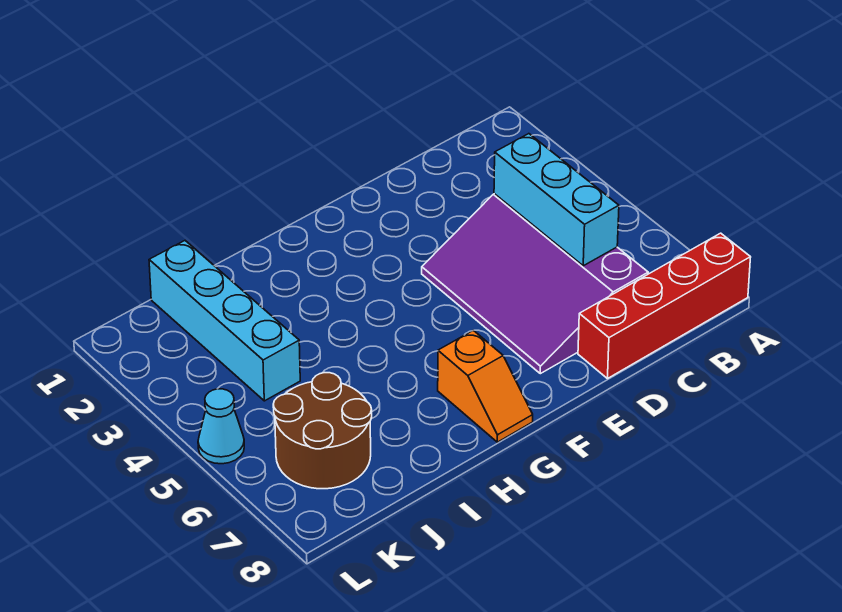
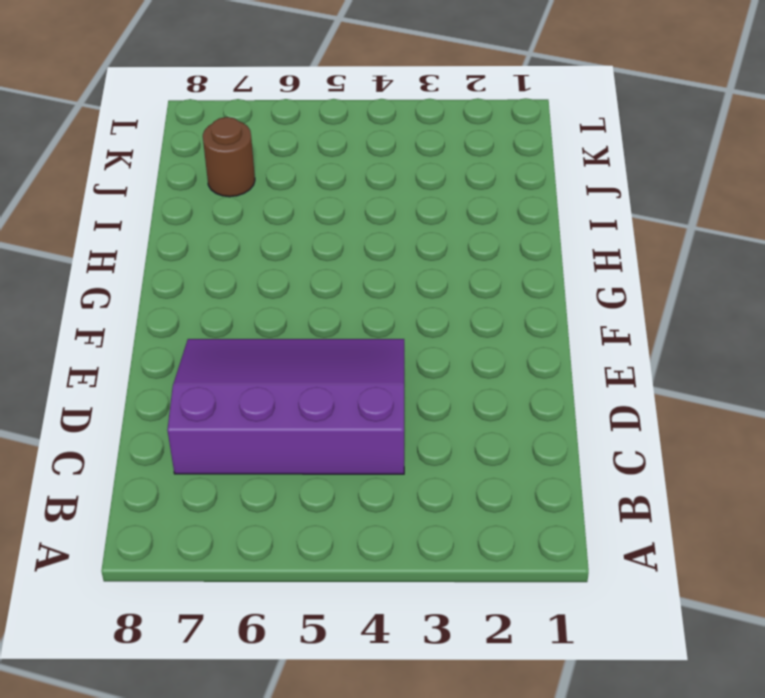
brown round brick J7 level 1 -> brown round brick J6:K7 level 1
none -> red brick A8:D8 level 1
none -> orange slope G7:G8 level 1 top 7

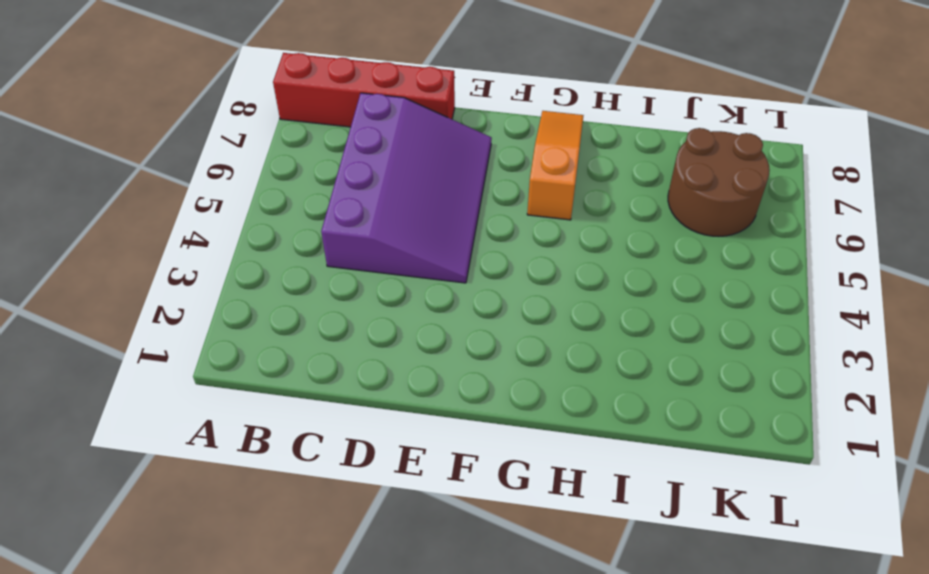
orange slope G6:G8 level 1 top 6 -> orange slope G7:G8 level 1 top 7
none -> cyan brick J1:J4 level 1
none -> cyan cone L5 level 1

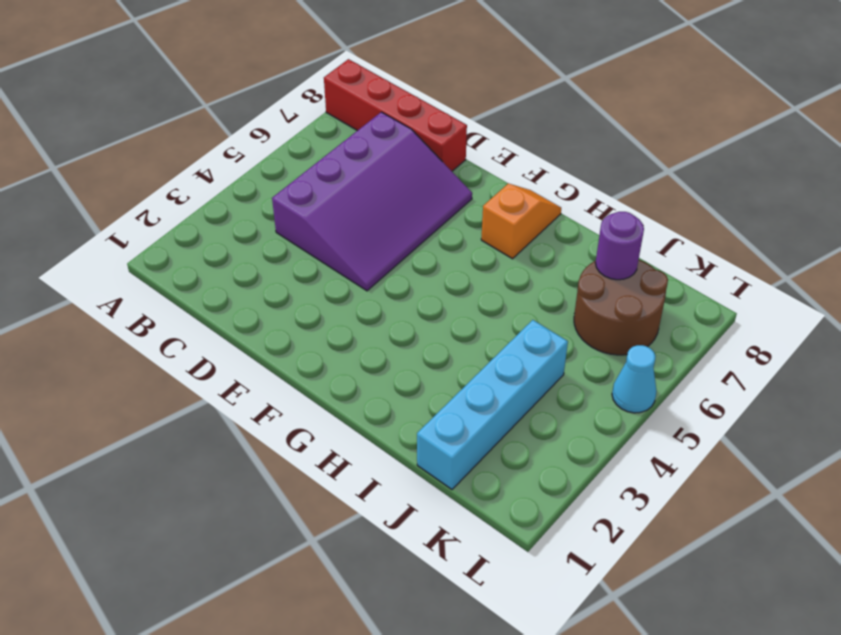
purple round brick J7 level 2 -> none
none -> cyan brick C4:C6 level 2

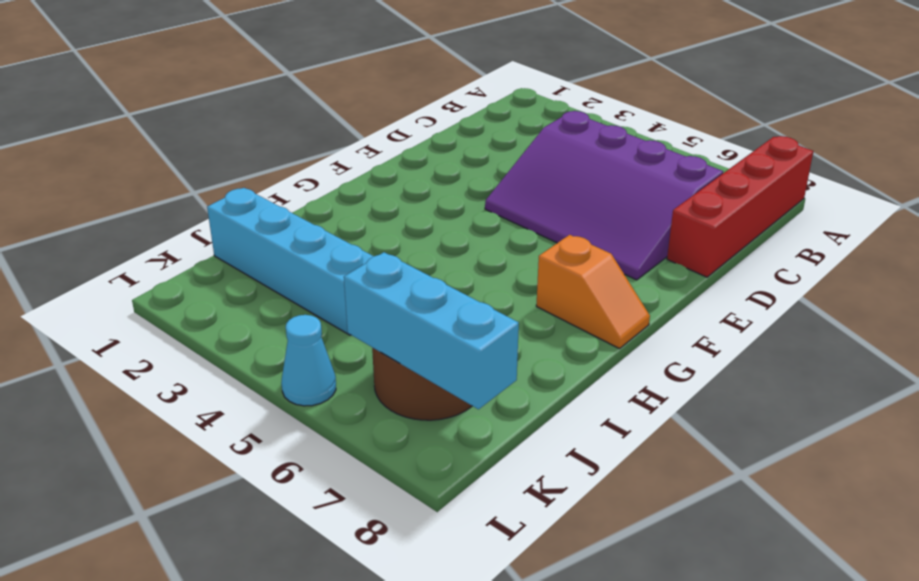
cyan brick K6:K8 level 2 -> cyan brick C4:C6 level 2

